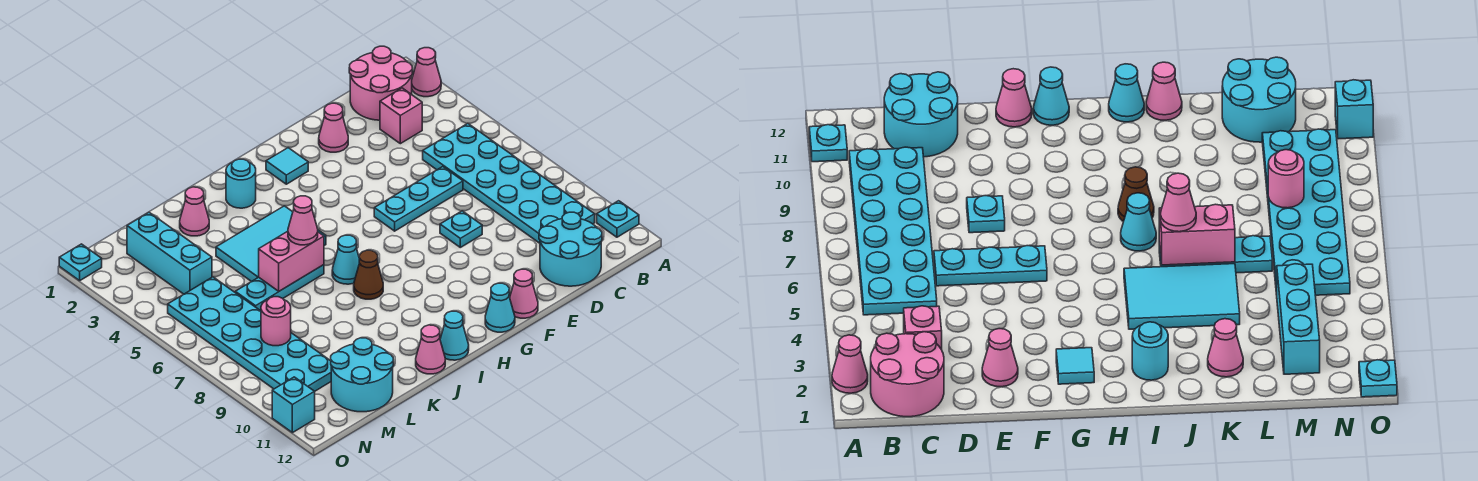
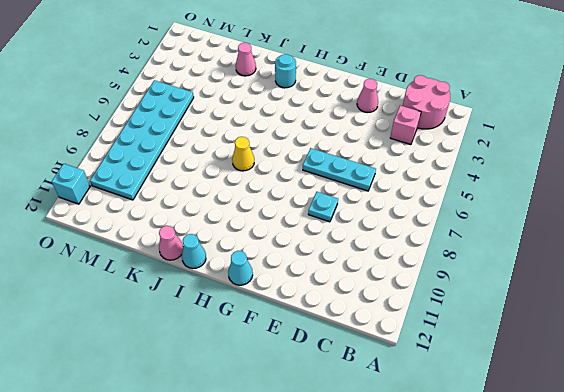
yellow cone I7 level 1 -> cyan cone I7 level 1
none -> pink cone A2 level 1
none -> cyan plate A11 level 1
none -> cyan plate B5:C10 level 1

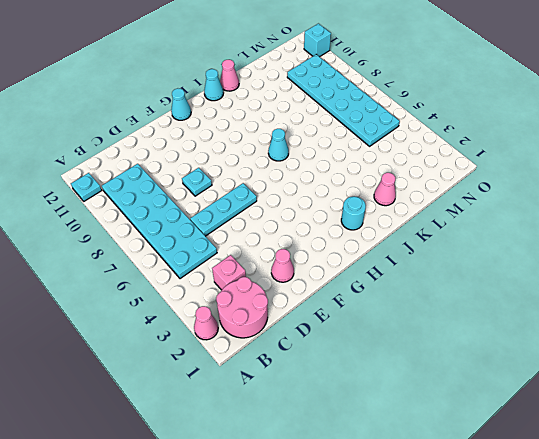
none -> cyan round brick C11:D12 level 1
none -> pink cone F12 level 1
none -> cyan tile G2 level 1

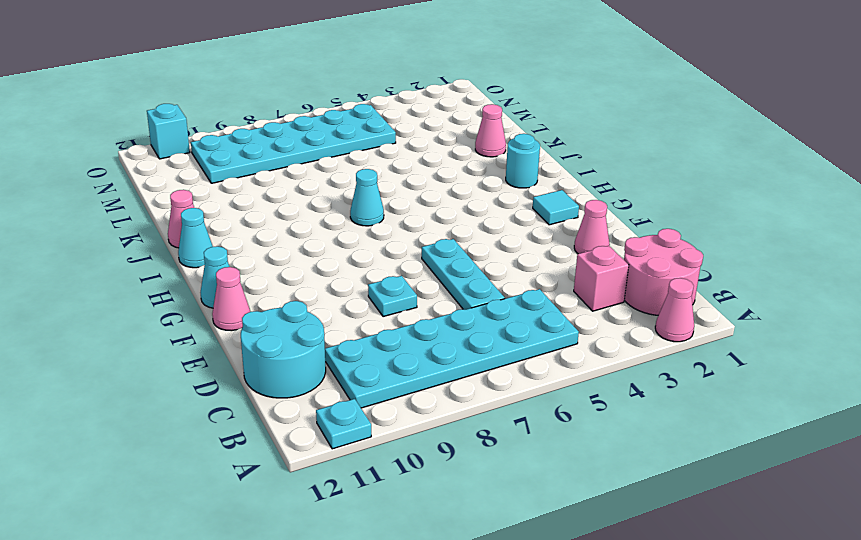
none -> cyan tile I4:K5 level 1
none -> brown cone I8 level 1
none -> cyan plate J6:L6 level 1

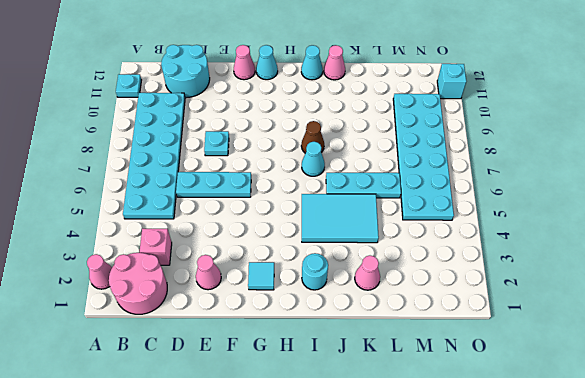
none -> cyan round brick L11:M12 level 1
none -> cyan brick M2:M4 level 1
none -> cyan plate O1 level 1

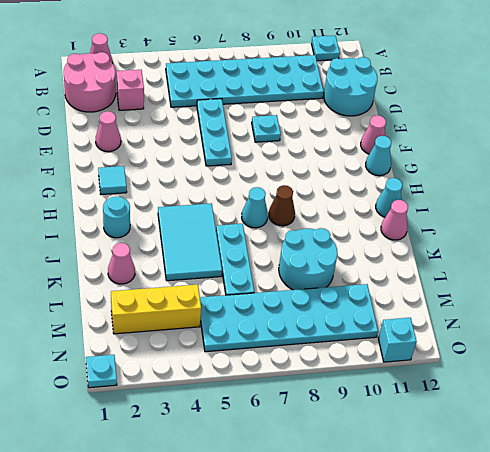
cyan round brick K8:L9 level 1 -> cyan round brick L11:M12 level 1
yellow brick M2:M4 level 1 -> cyan brick M2:M4 level 1
none -> pink brick J6:K6 level 2
none -> pink round brick M8 level 2
none -> pink cone J6 level 3

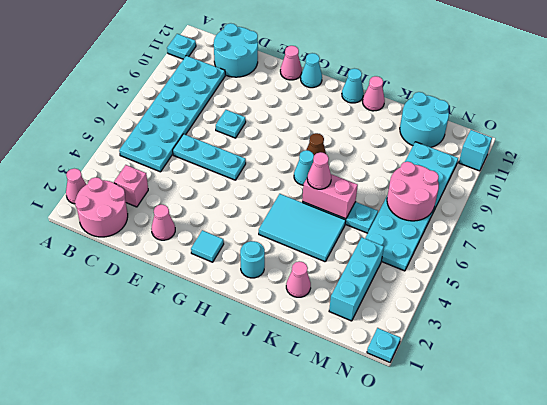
pink round brick M7:N8 level 2 -> pink round brick M8 level 2

